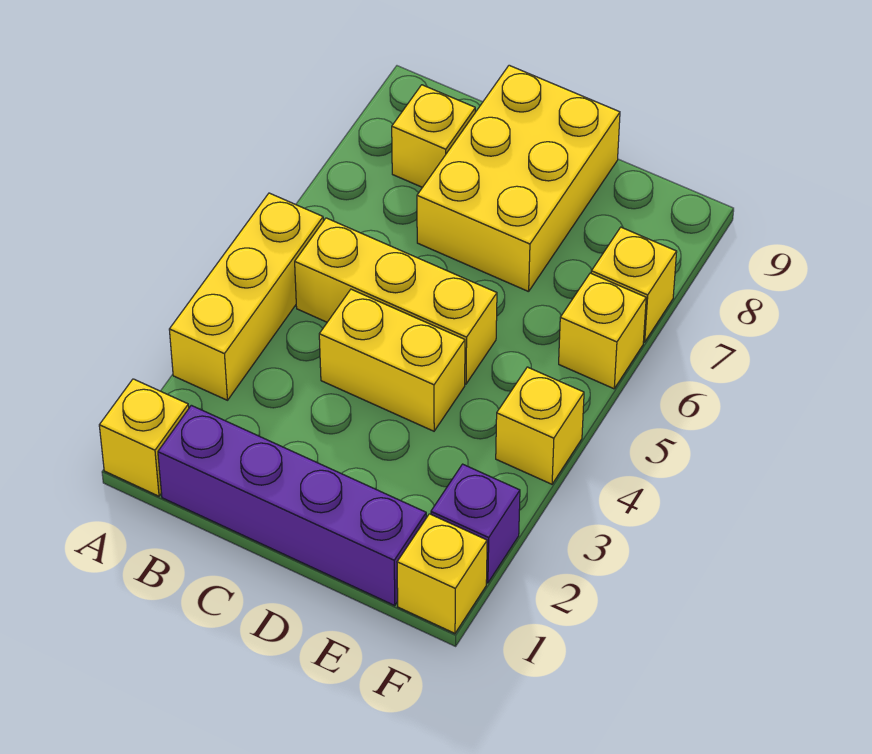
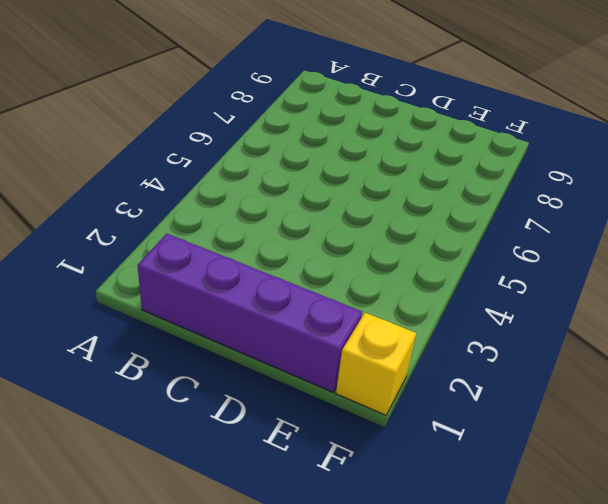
none -> yellow brick A1 level 1
none -> yellow brick A3:A5 level 1
none -> yellow brick B5:D5 level 1

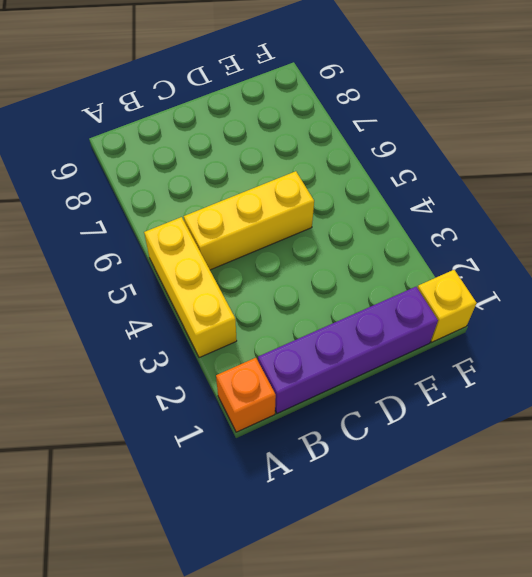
orange brick A1 level 1 -> yellow brick A1 level 1
none -> yellow brick B8 level 1
none -> yellow brick C4:D4 level 1
none -> yellow brick C7:D9 level 1

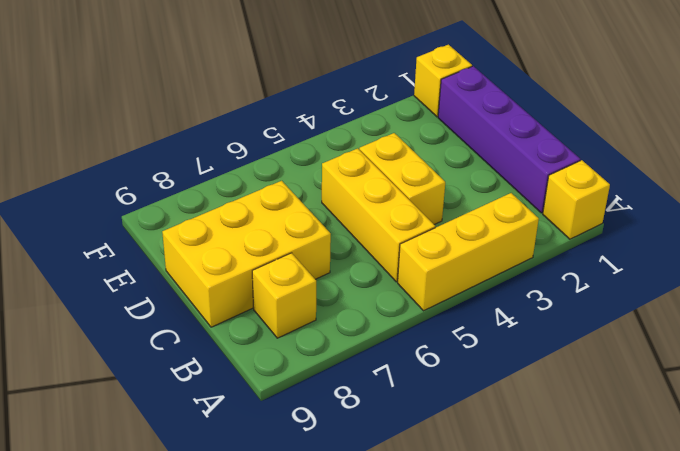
none -> purple brick F2 level 1
none -> yellow brick F4 level 1
none -> yellow brick F6 level 1

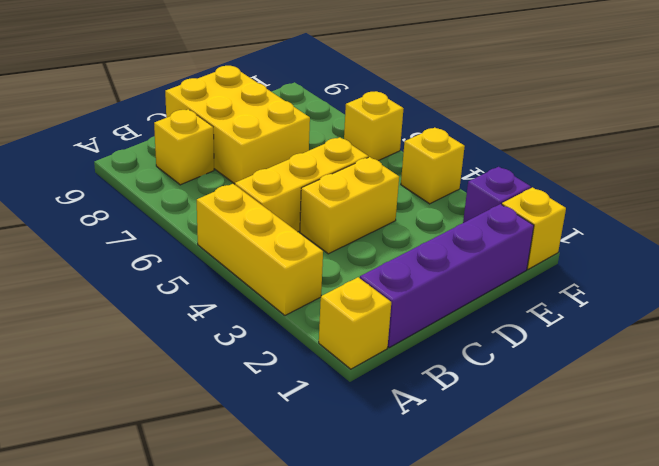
none -> yellow brick F7 level 1

